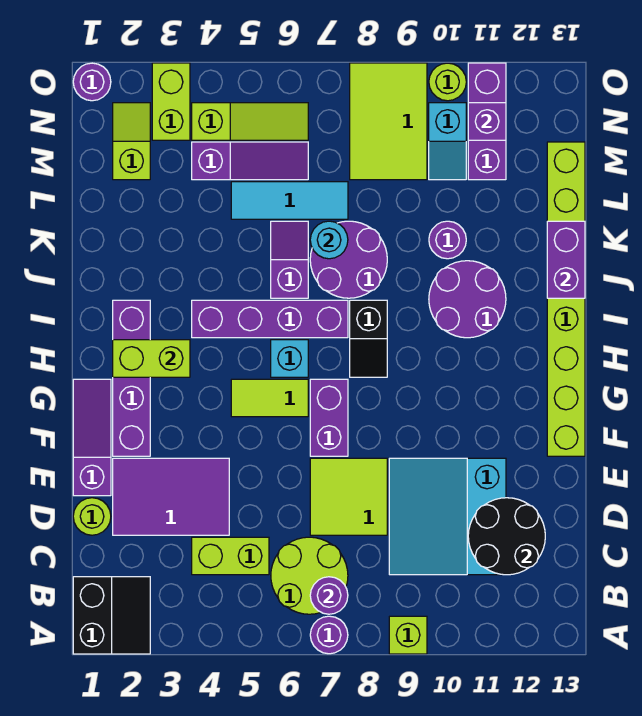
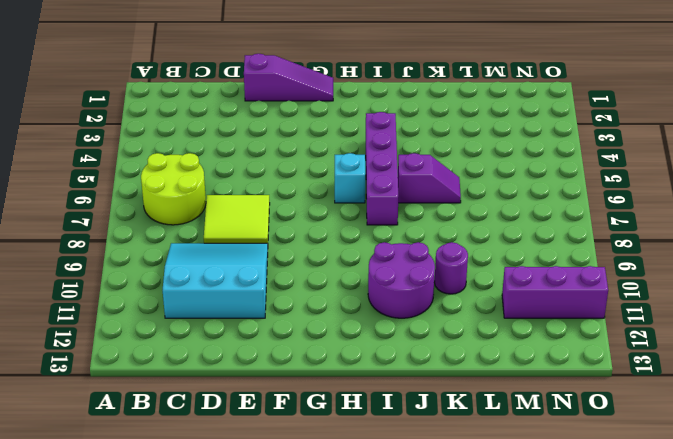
none -> black slope A1:B2 level 1 top 1
none -> purple round brick A7 level 1
none -> lime brick A9 level 1
none -> lime brick C4:C5 level 1

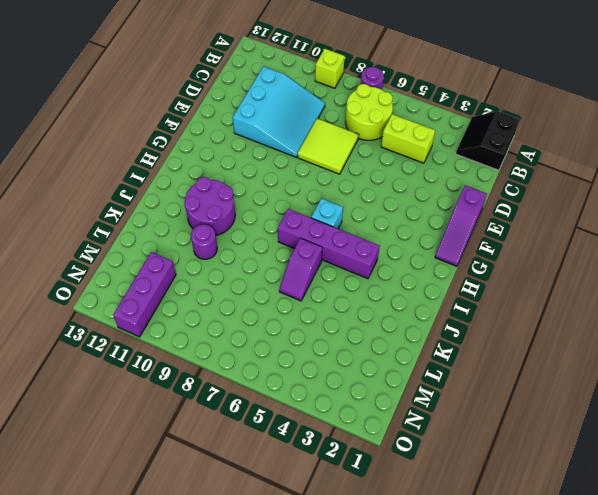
none -> lime round brick D1 level 1
none -> purple tile D2:E4 level 1
none -> purple brick F2:I2 level 1
none -> purple brick F7:G7 level 1

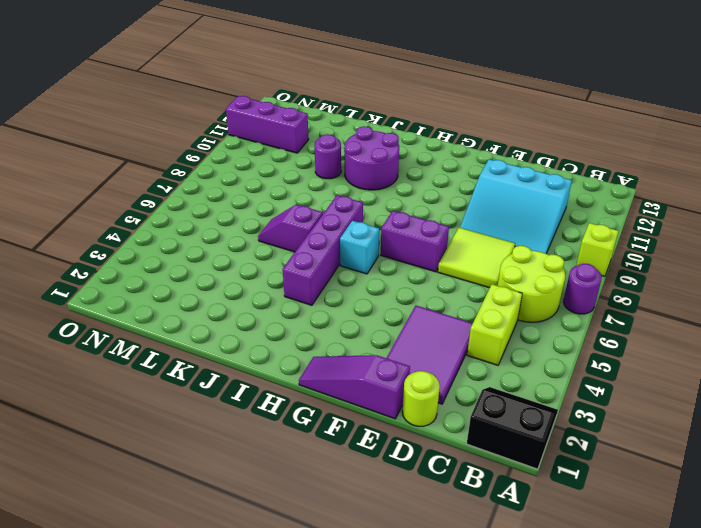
none -> purple brick F2:I2 level 1
none -> lime brick F13:M13 level 1
none -> lime tile G5:G6 level 1
none -> black slope H8:I8 level 1 top I

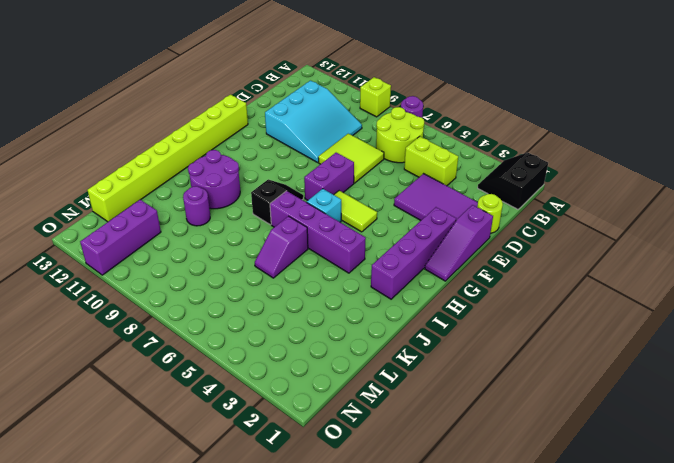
none -> purple round brick J7:K8 level 1
none -> cyan tile L5:L7 level 1
none -> lime slope M2:N2 level 1 top M
none -> purple slope M4:M6 level 1 top 4

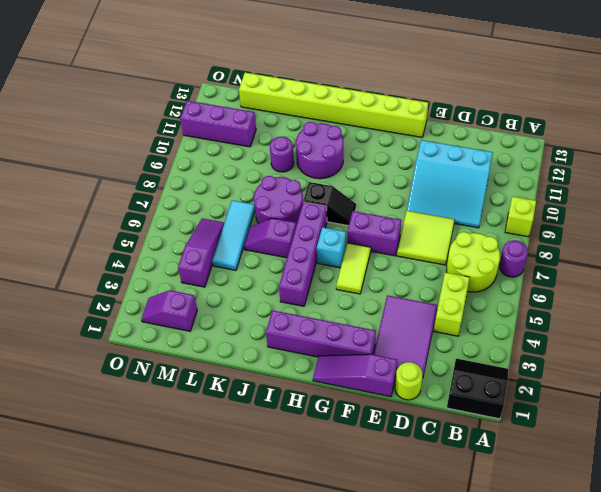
purple slope M2:N2 level 1 top M -> lime slope M2:N2 level 1 top M
none -> lime tile M8:O9 level 1
none -> cyan slope M10:N10 level 1 top N
none -> lime brick N3:O3 level 1
none -> lime slope N4:N6 level 1 top 4

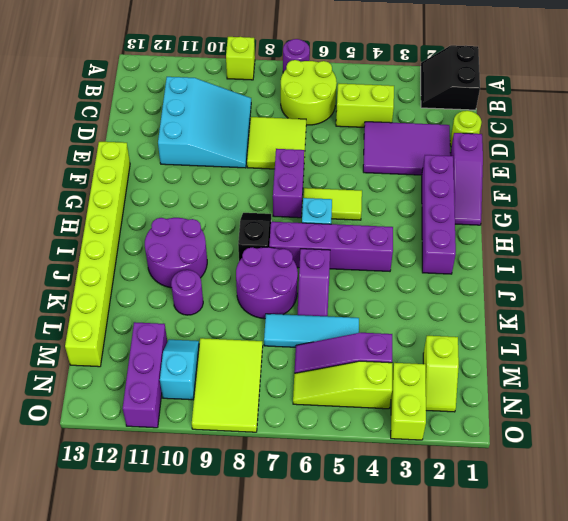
none -> purple round brick O1 level 1
none -> lime round brick O10 level 1
none -> purple round brick B7 level 2
none -> black round brick C11:D12 level 2

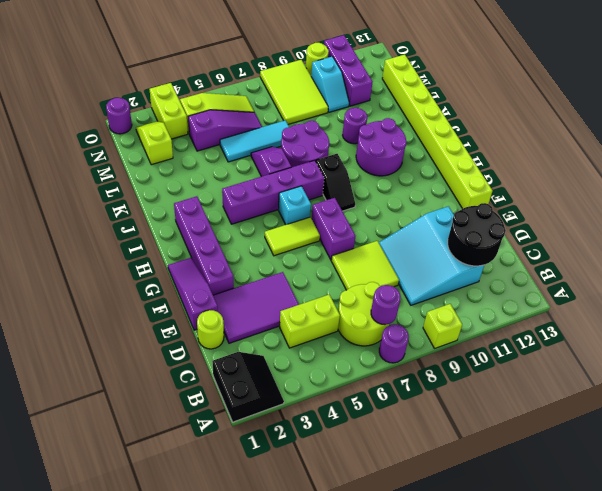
none -> lime brick H2:H3 level 2
none -> purple brick J13:K13 level 2
none -> cyan round brick K7 level 2
none -> purple brick N11 level 2

